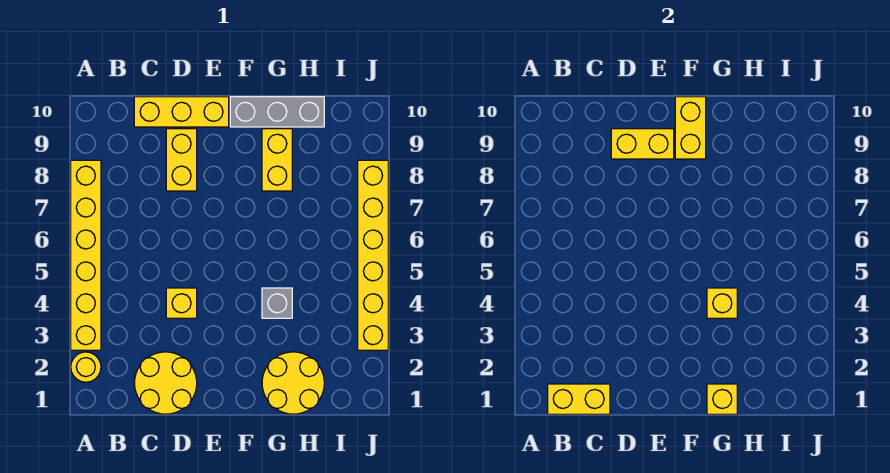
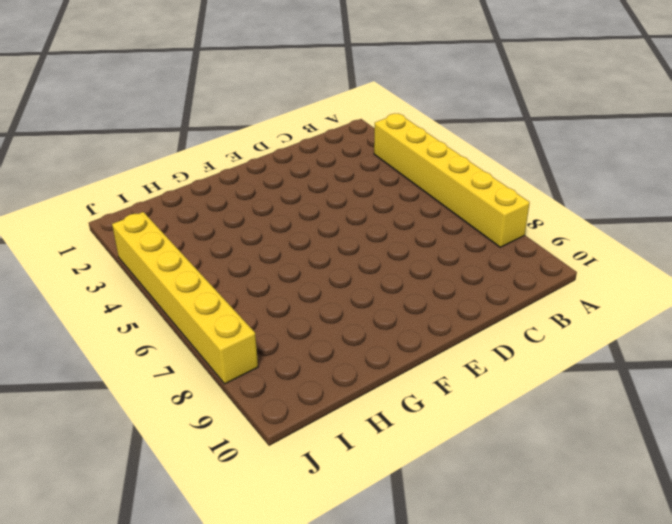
none -> yellow round brick A2 level 1
none -> yellow round brick C1:D2 level 1
none -> yellow brick C10:E10 level 1

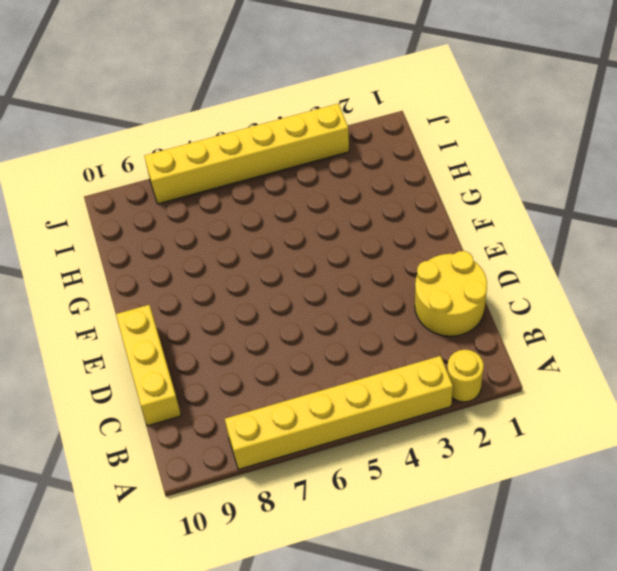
none -> yellow brick D4 level 1
none -> yellow brick D8:D9 level 1
none -> grey brick F10:H10 level 1

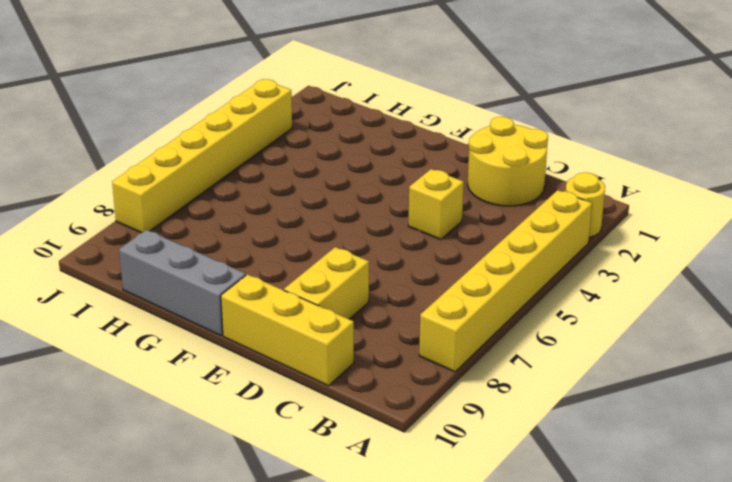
none -> yellow round brick G1:H2 level 1
none -> grey brick G4 level 1
none -> yellow brick G8:G9 level 1

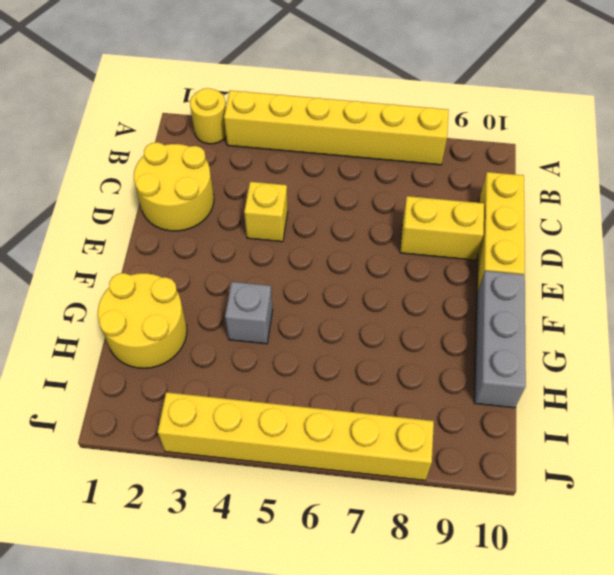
none -> yellow brick G8:G9 level 1
none -> yellow brick B1:C1 level 2
none -> yellow brick D9:E9 level 2

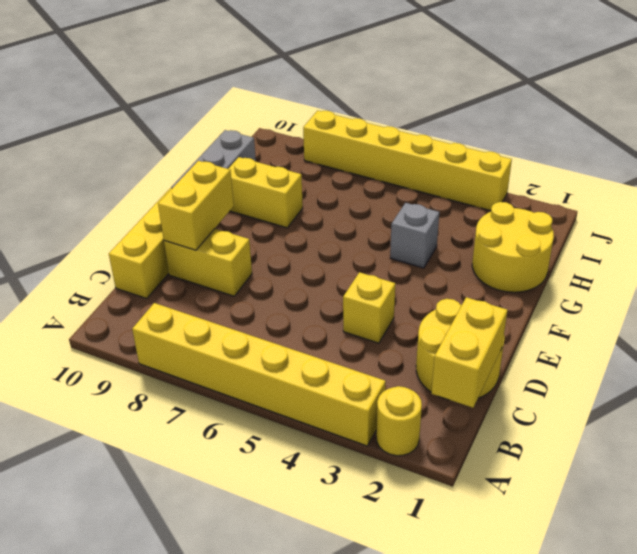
none -> yellow brick F9:F10 level 2
none -> yellow brick G1 level 2
none -> yellow brick G4 level 2

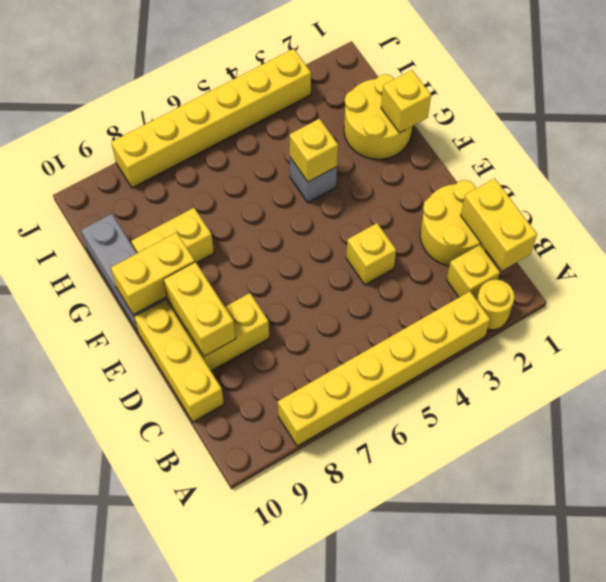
yellow brick B2 level 1 -> none

